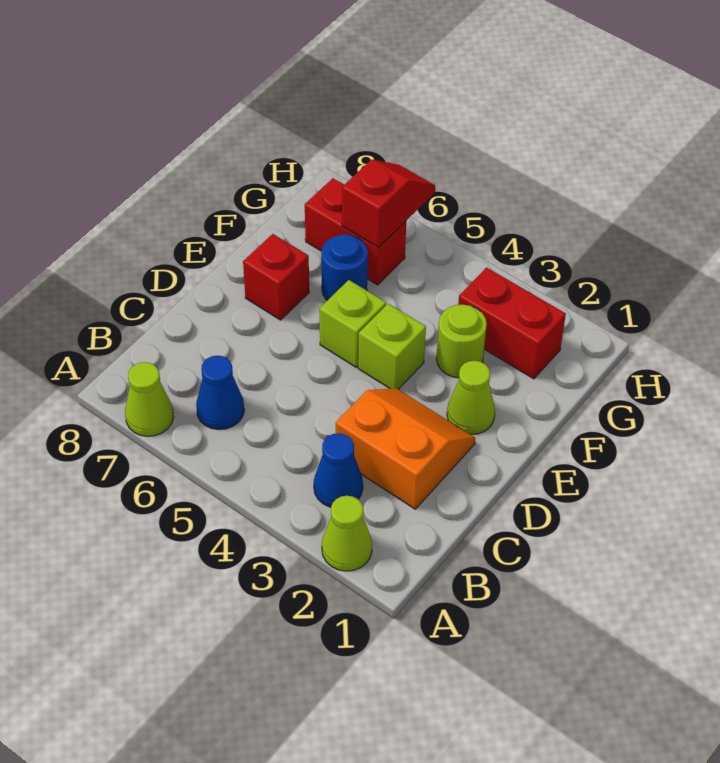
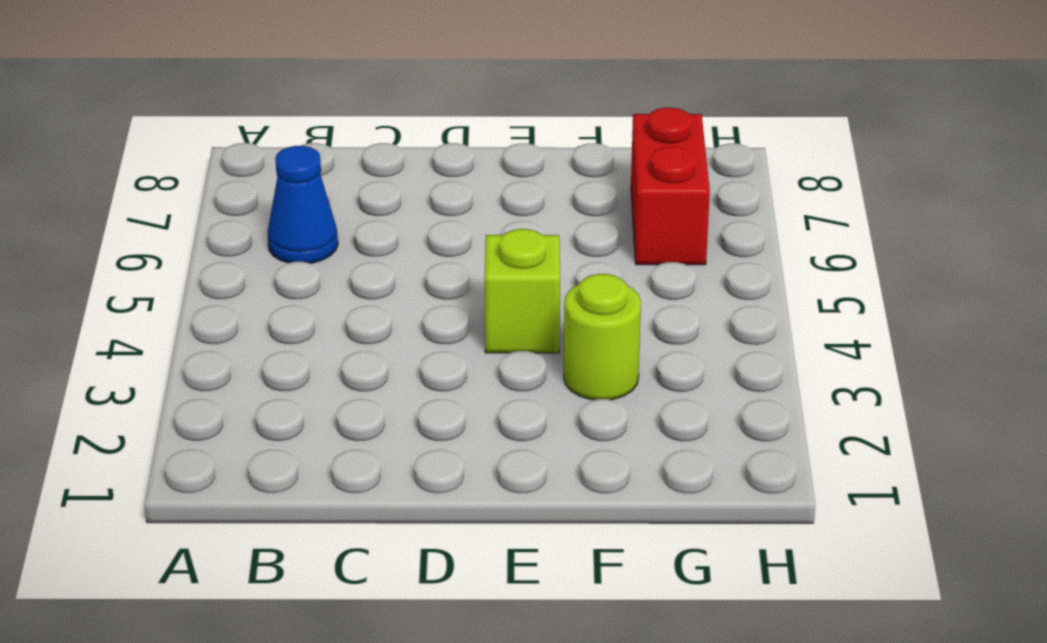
none -> lime cone A2 level 1
none -> lime cone A7 level 1
none -> blue cone B3 level 1

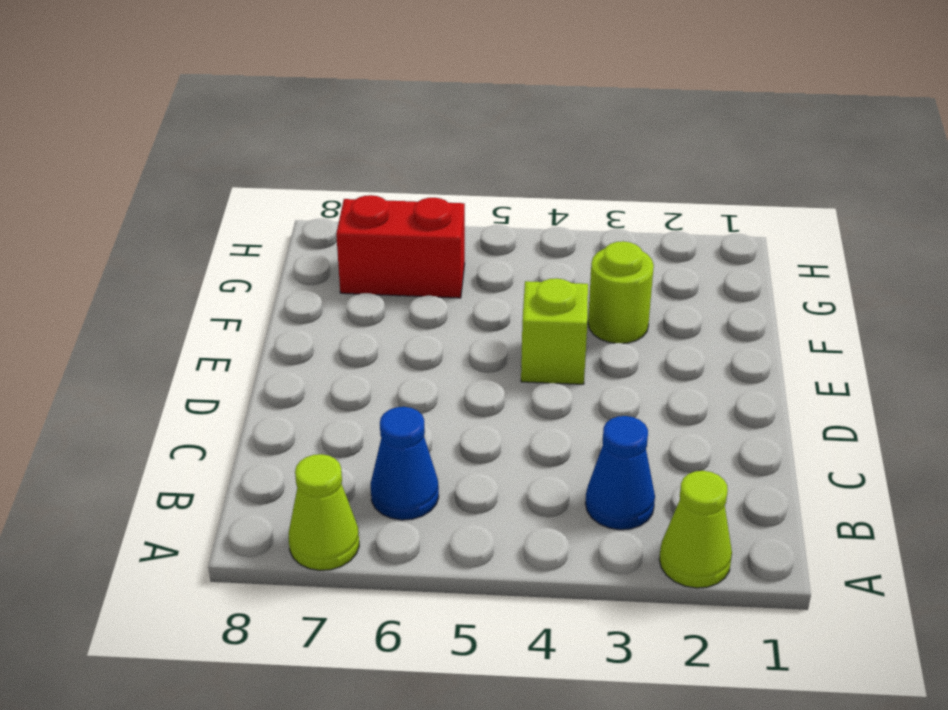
none -> orange slope C2:D3 level 1 top C
none -> lime cone E2 level 1
none -> lime brick E5 level 1

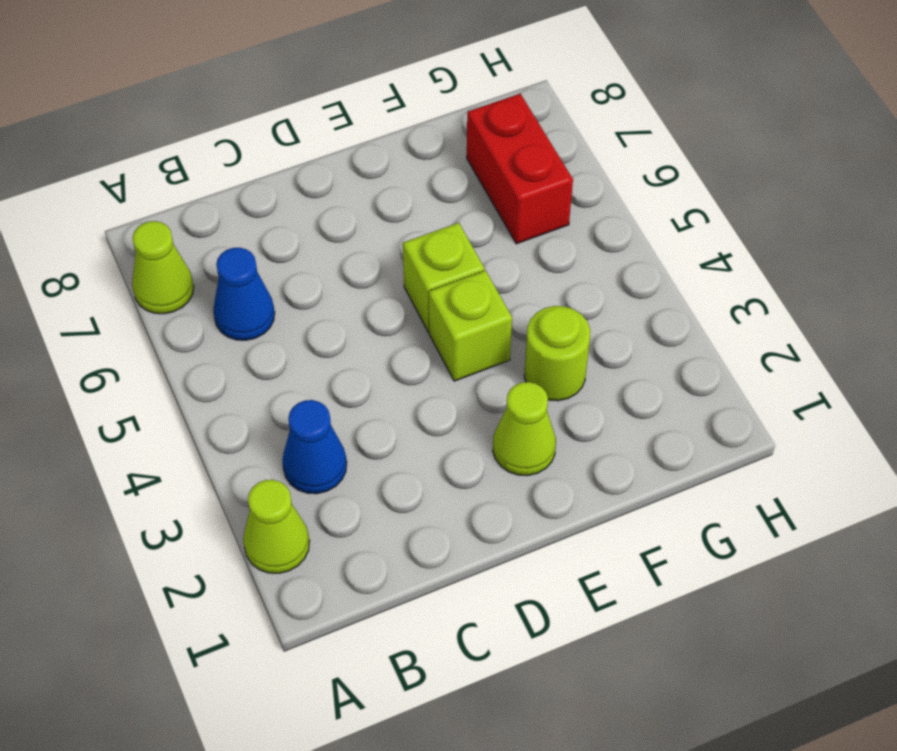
none -> orange slope C2:D3 level 1 top C
none -> red brick E7 level 1
none -> blue round brick F6 level 1

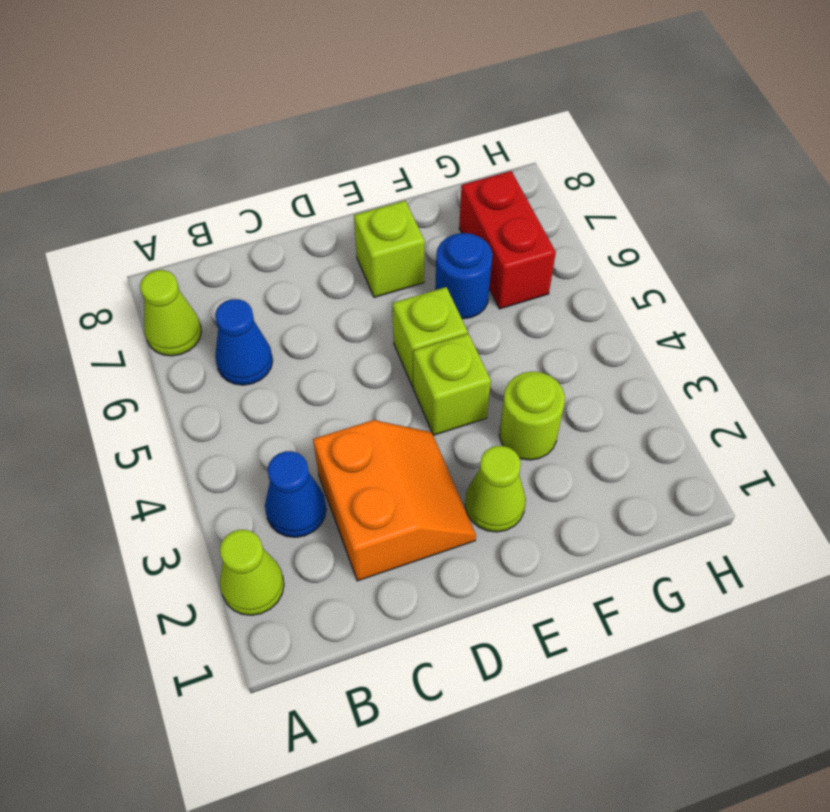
lime brick E7 level 1 -> red brick E7 level 1
none -> red brick G2:G3 level 1
none -> red slope G6:H6 level 2 top G

